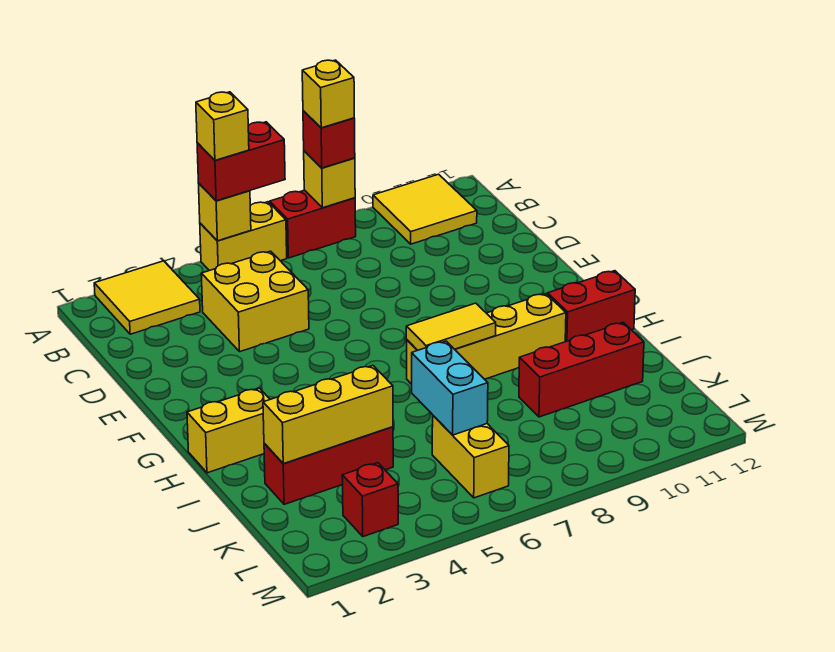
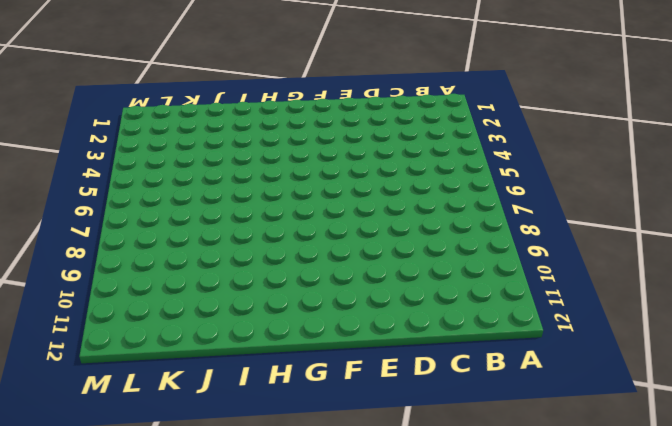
none -> yellow tile A2:B3 level 1
none -> yellow brick A5:A6 level 1
none -> red brick A7:A8 level 1

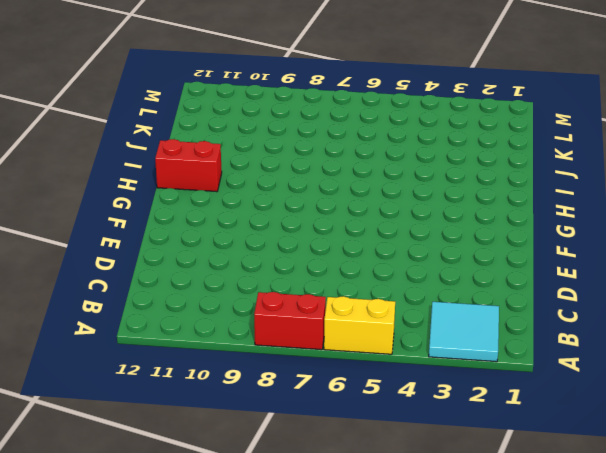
cyan tile A2:B3 level 1 -> yellow tile A2:B3 level 1
none -> yellow tile A10:B11 level 1
none -> yellow brick C4:D5 level 1
none -> yellow brick H1:H2 level 1

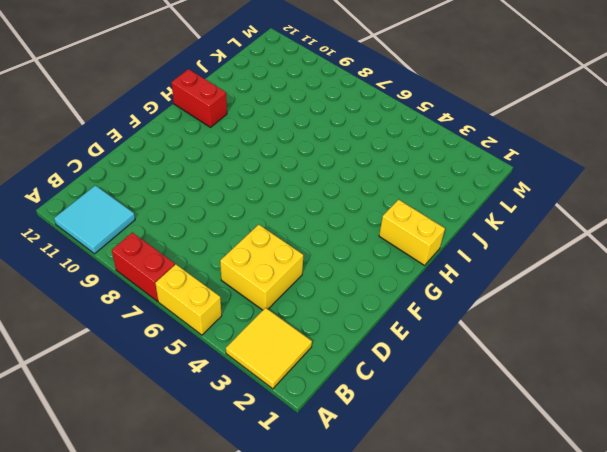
cyan tile A10:B11 level 1 -> yellow tile A10:B11 level 1
none -> yellow brick H7:H10 level 1
none -> red brick J2:J4 level 1
none -> red brick J9:J11 level 1

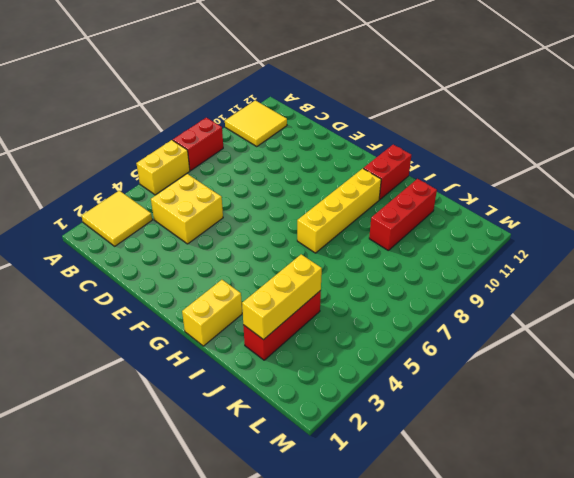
none -> yellow brick K6:L6 level 1
none -> red brick L3 level 1
none -> yellow brick A5 level 2

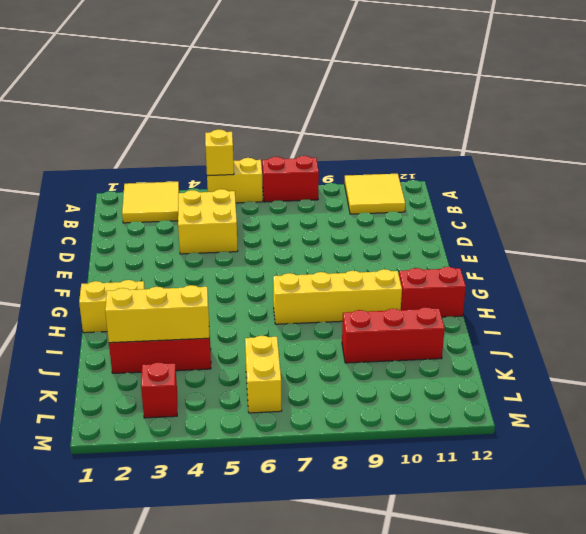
none -> yellow brick A8 level 2
none -> yellow tile H7:H8 level 2
none -> cyan brick J6:K6 level 2

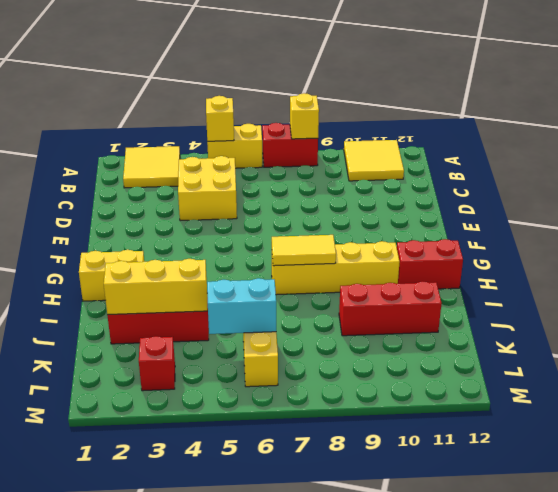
cyan brick K5:K6 level 2 -> cyan brick J6:K6 level 2
none -> red brick A5:A6 level 3
none -> red brick A8 level 3
none -> yellow brick A5 level 4

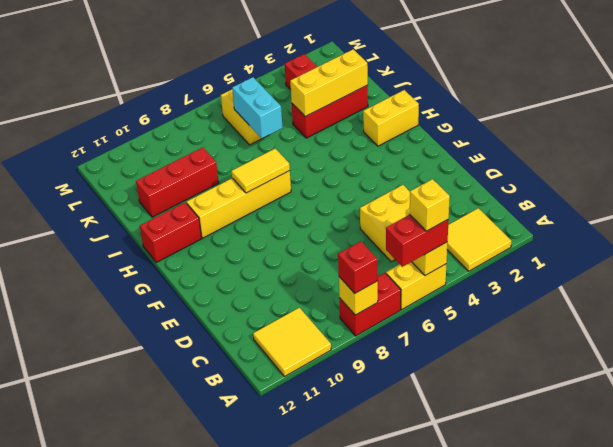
none -> yellow brick A8 level 4

